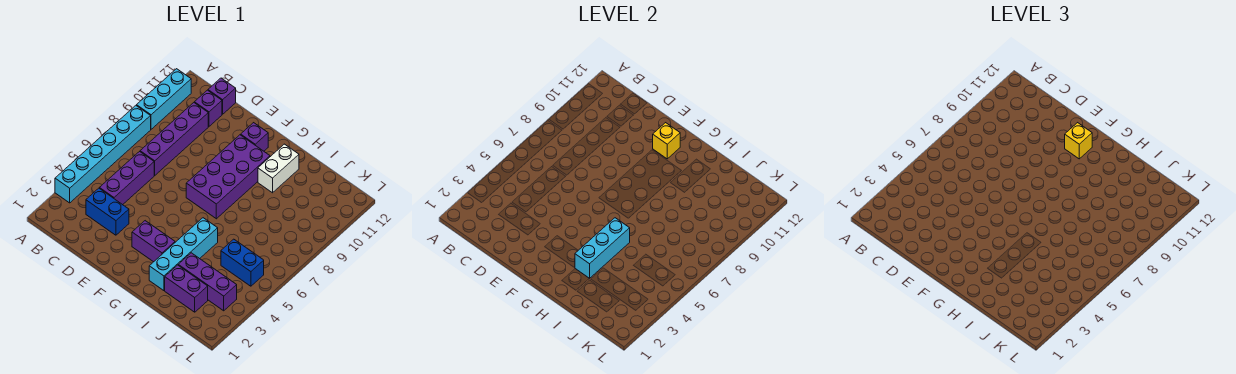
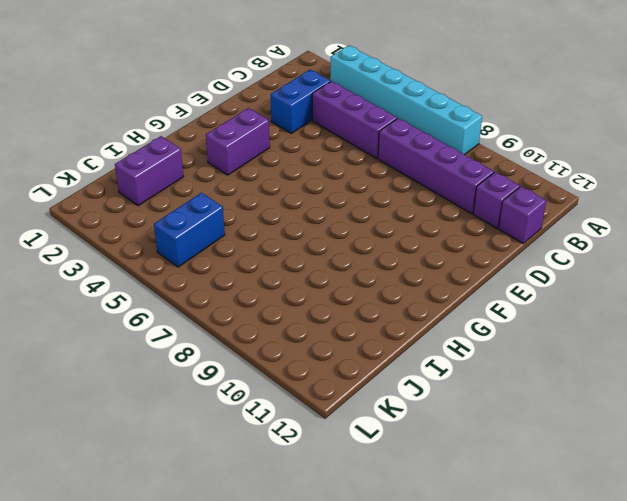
none -> cyan brick A9:A11 level 1
none -> purple brick F7:G10 level 1
none -> purple brick F11 level 1

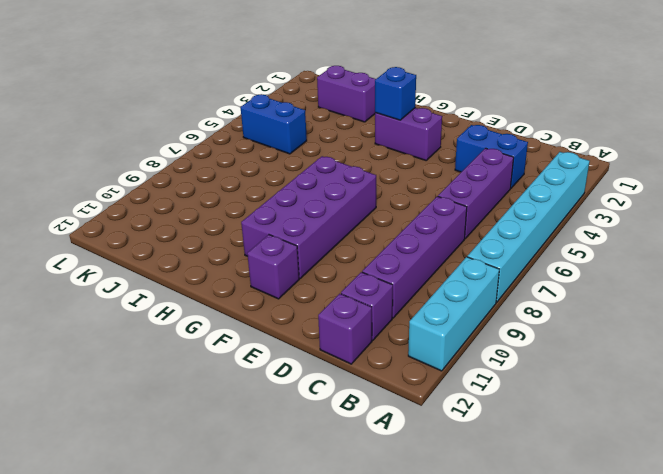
blue brick G3 level 2 -> none
none -> cyan brick H2:H5 level 1
none -> white brick H10:H11 level 1
none -> purple brick I3:K3 level 1

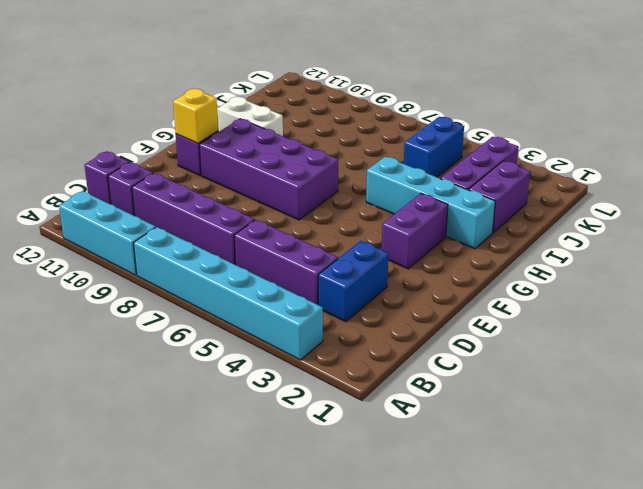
none -> cyan brick H3:H5 level 2
none -> yellow brick F11 level 3

